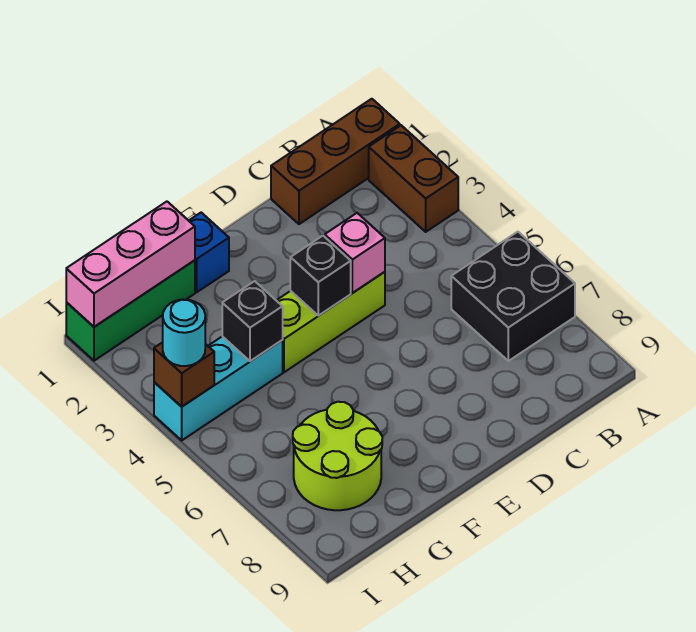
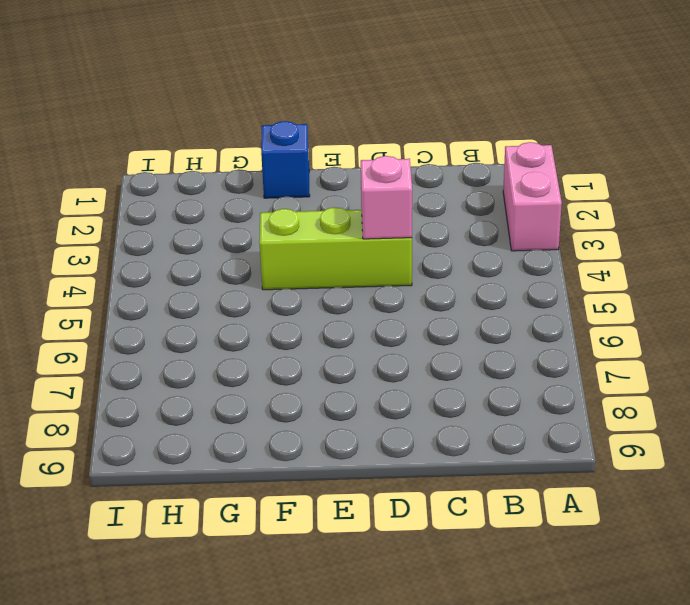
pink brick A2:A3 level 1 -> brown brick A2:A3 level 1
none -> brown brick A1:C1 level 1
none -> black brick A6:B7 level 1
none -> green brick G1:I1 level 1

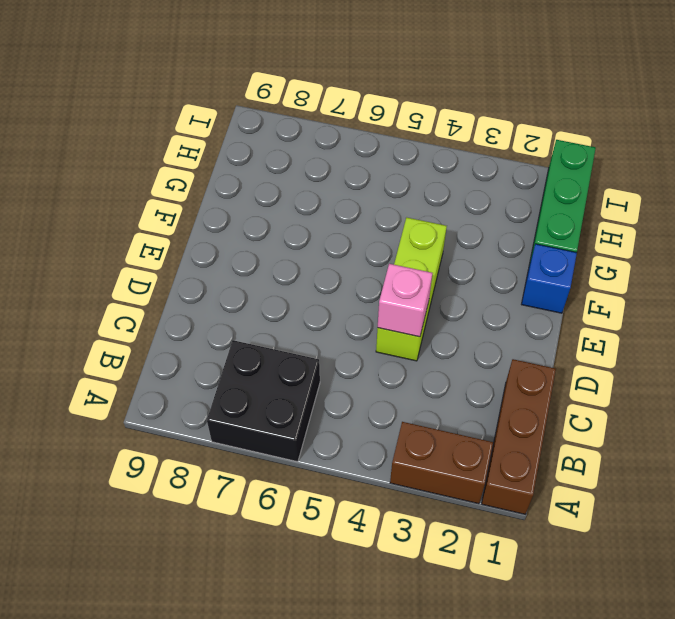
none -> cyan brick G4:I4 level 1
none -> lime round brick G7:H8 level 1
none -> black brick E4 level 2

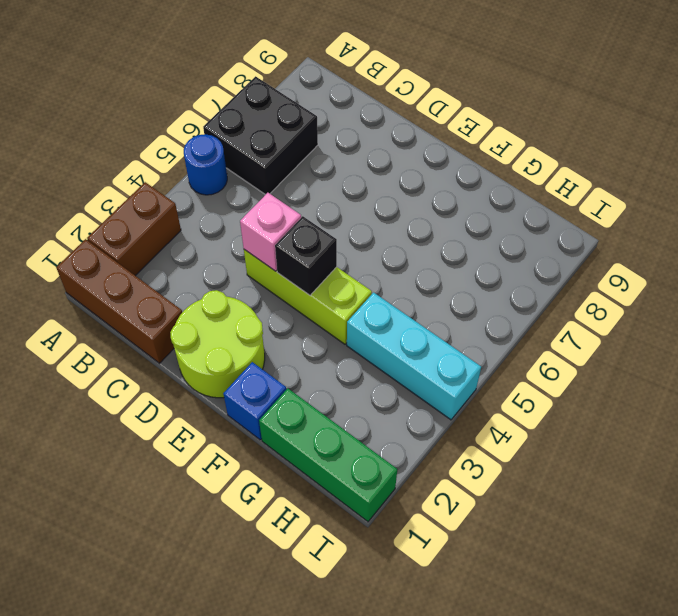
blue round brick A5 level 1 -> none
lime round brick D1:E2 level 1 -> lime round brick G7:H8 level 1
none -> pink brick G1:I1 level 2
none -> black brick G4 level 2
none -> brown brick I4 level 2

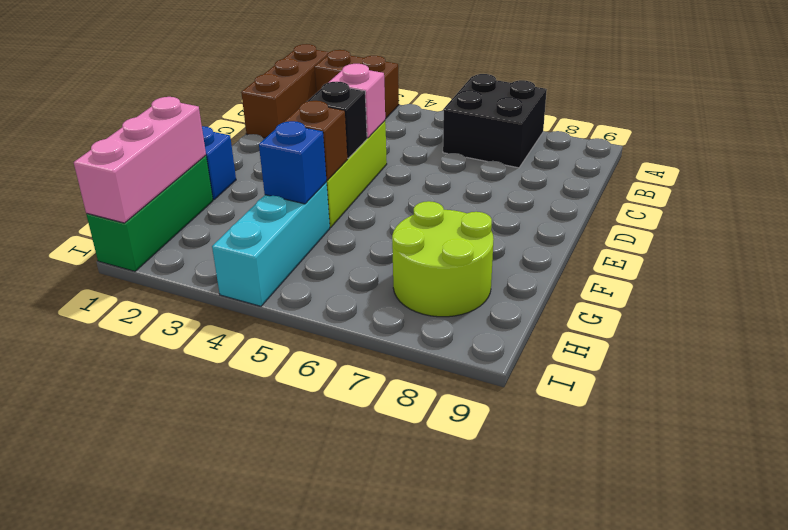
brown brick F4 level 2 -> brown brick I4 level 2
blue brick G4 level 2 -> black brick G4 level 2
none -> cyan round brick I4 level 3

